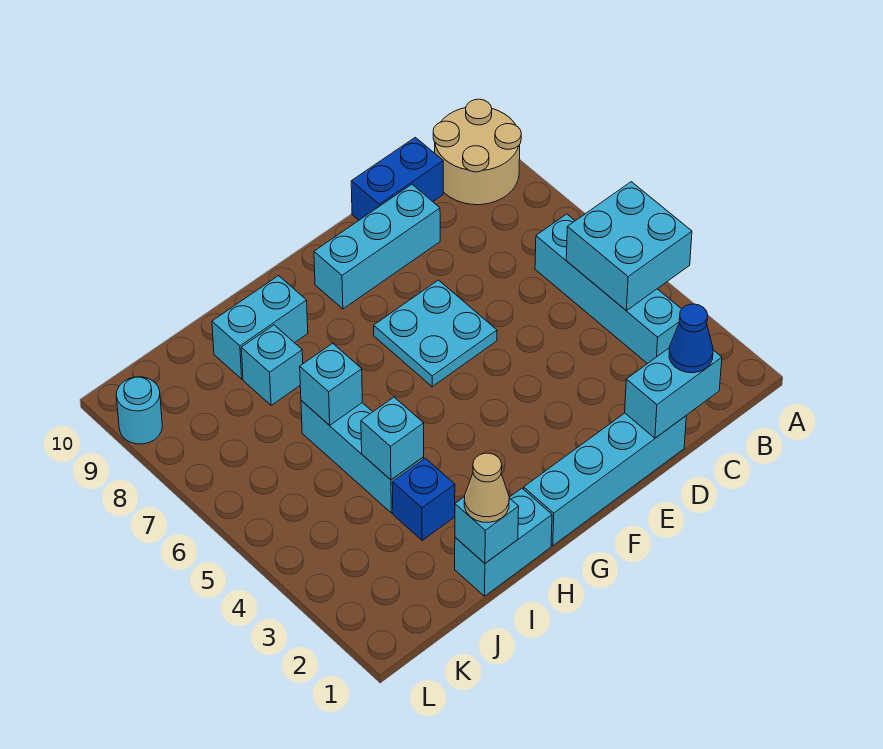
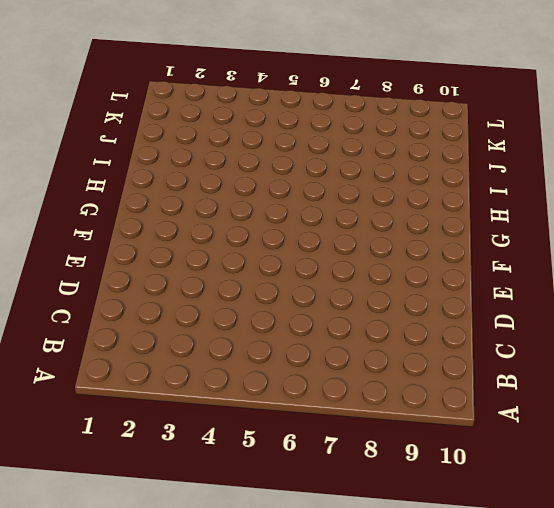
none -> tan round brick A9:B10 level 1
none -> cyan brick B3:B6 level 1
none -> blue brick C10:D10 level 1

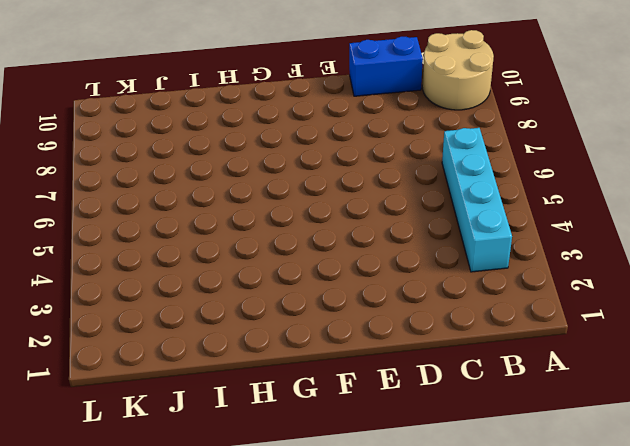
none -> cyan brick D1:G1 level 1
none -> cyan brick D9:F9 level 1
none -> cyan plate E6:F7 level 1

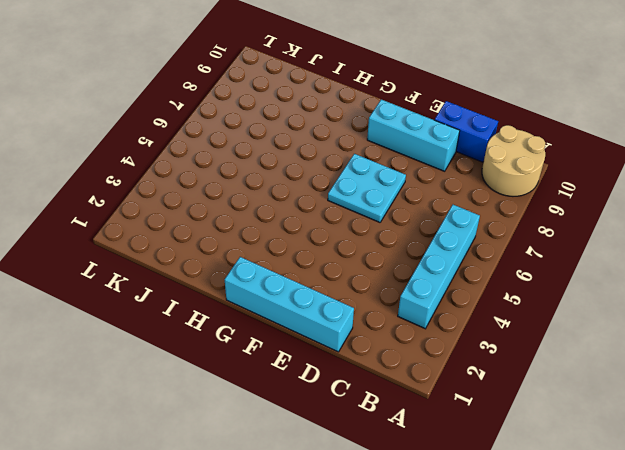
none -> cyan brick H1:I1 level 1
none -> cyan brick H9:I9 level 1
none -> blue brick I3 level 1

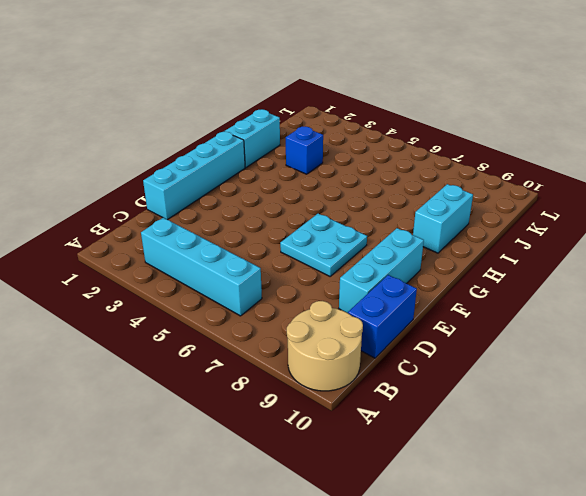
none -> cyan brick I4:I6 level 1
none -> cyan brick I8 level 1
none -> cyan round brick L9 level 1

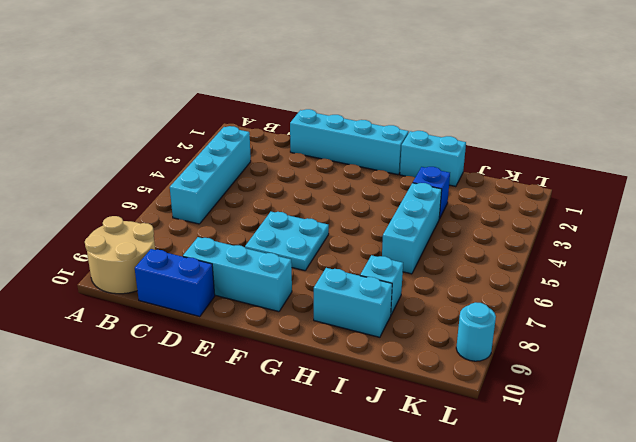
none -> cyan brick A4:B5 level 2
none -> cyan brick C1:D1 level 2
none -> cyan brick I1 level 2

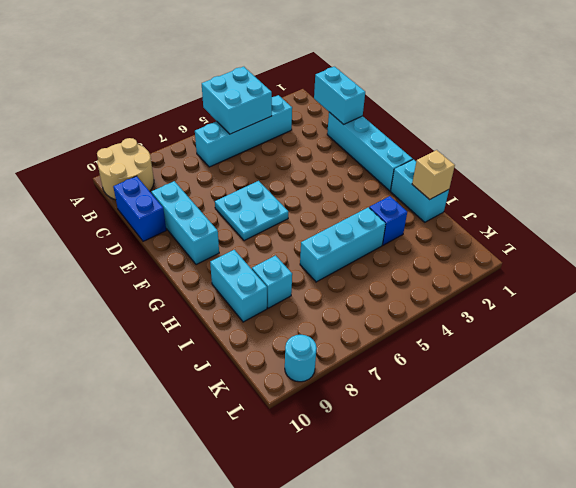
tan brick I1 level 2 -> cyan brick I1 level 2
none -> cyan brick I4 level 2
none -> cyan brick I6 level 2
none -> blue cone C1 level 3

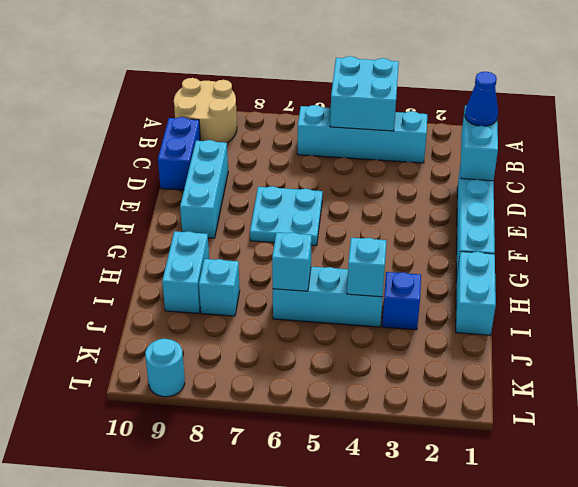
none -> cyan brick I1 level 2
none -> tan cone I1 level 3

